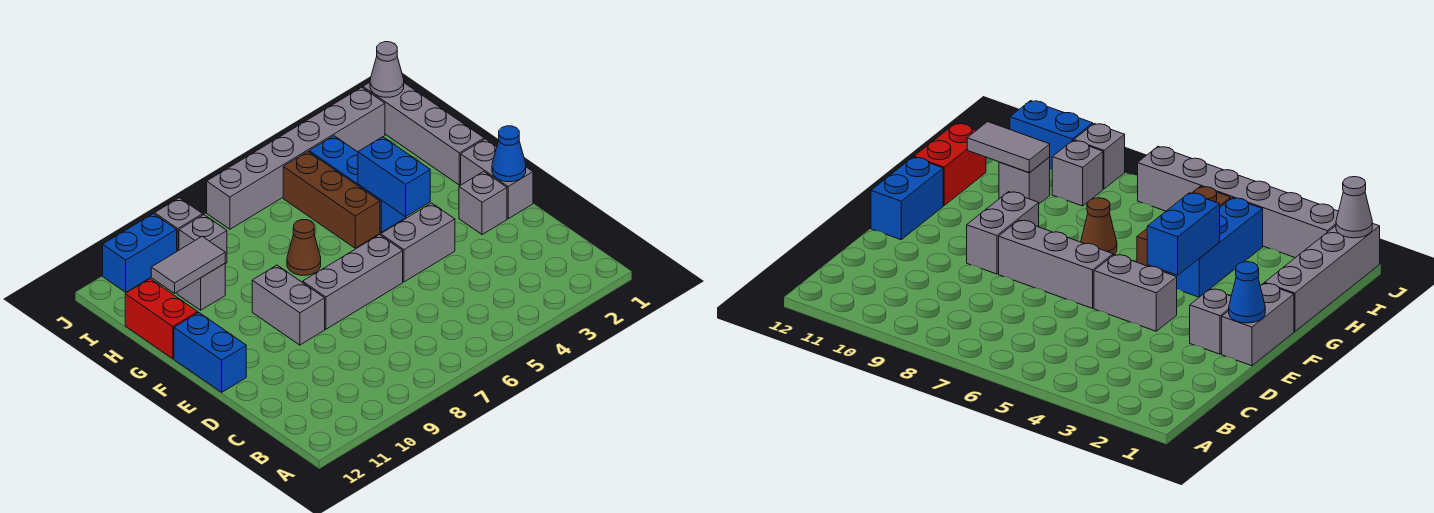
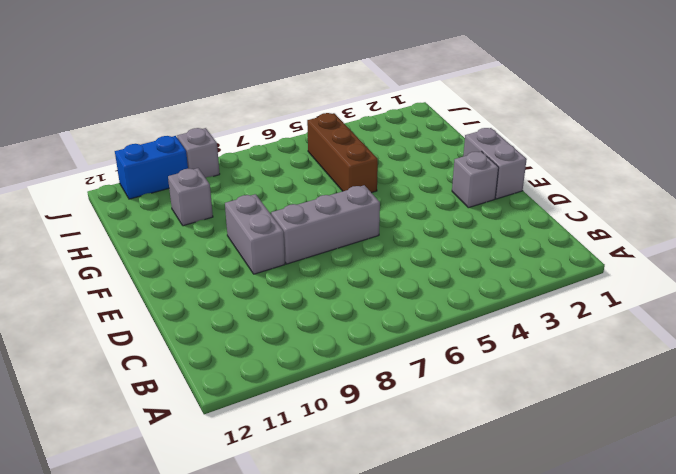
none -> grey brick E4:E5 level 1
none -> blue brick E12:F12 level 1
none -> grey brick G1:J1 level 1

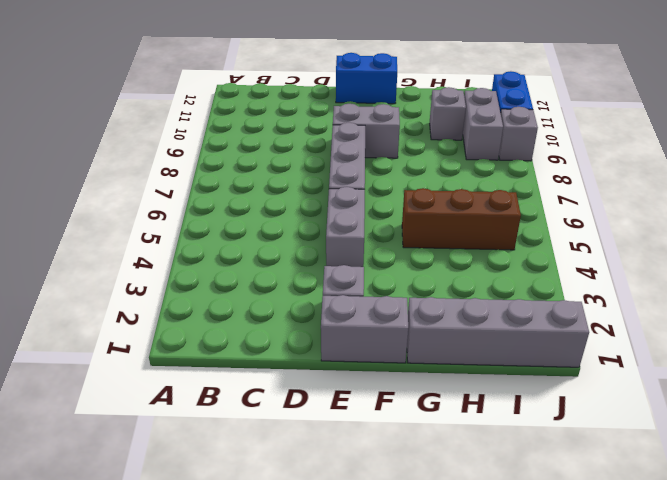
grey brick I9:I10 level 1 -> grey brick I9 level 1
none -> blue brick G4:I4 level 1
none -> brown cone G7 level 1
none -> red brick G12:H12 level 1

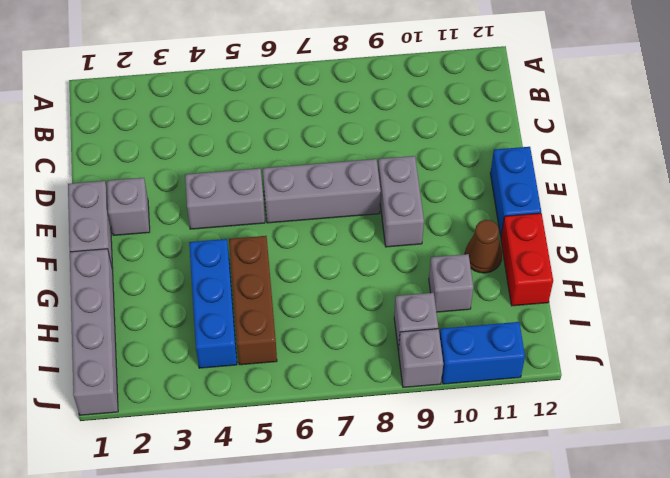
brown cone G11 level 1 -> brown cone G7 level 1
none -> grey brick J2:J7 level 1
none -> blue cone E1 level 2
none -> blue brick F4:G4 level 2

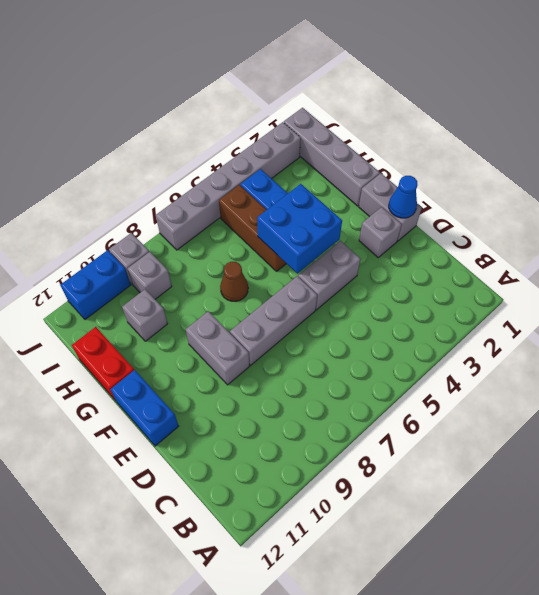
blue brick F4:G5 level 2 -> blue brick F4:G4 level 2
none -> grey tile H10:H11 level 2
none -> grey cone J1 level 2

